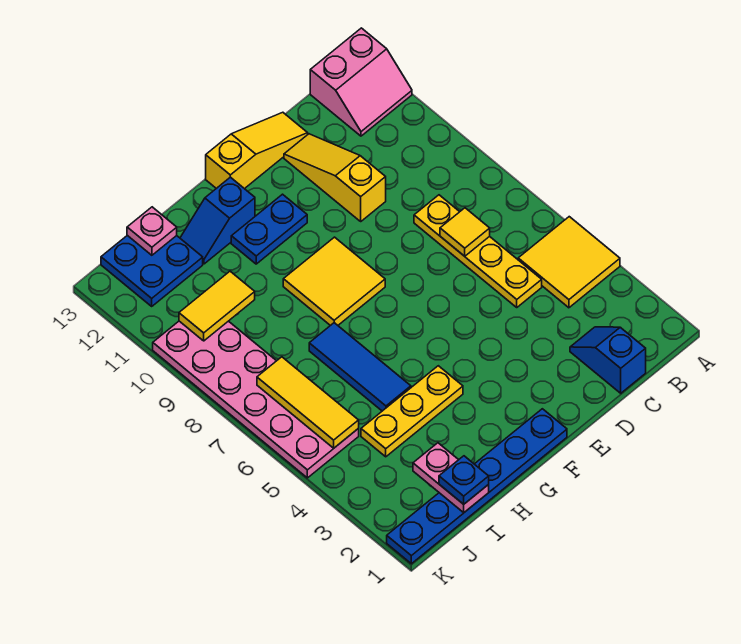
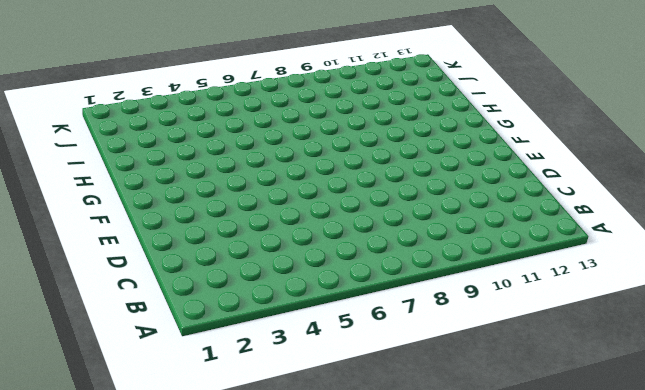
none -> yellow tile A4:B5 level 1
none -> pink slope A12:B13 level 1 top 13
none -> blue slope C1:C2 level 1 top 1

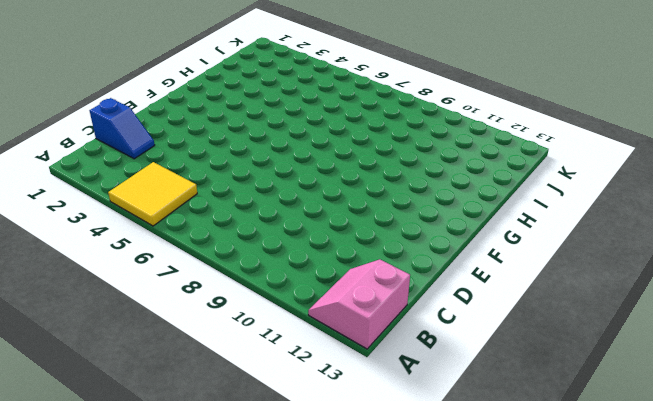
none -> yellow plate C5:C8 level 1
none -> yellow slope D10:D12 level 1 top 10
none -> yellow slope D13:F13 level 1 top F

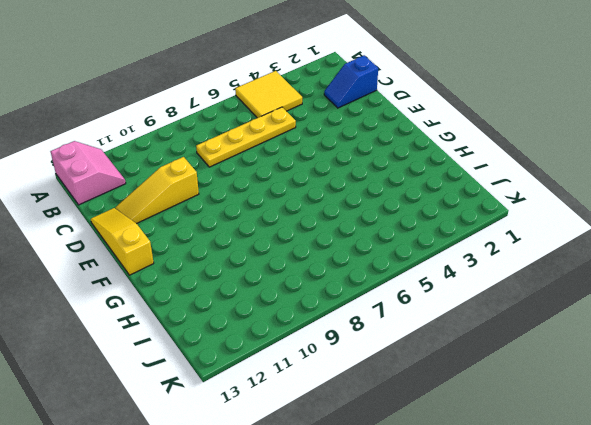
none -> blue plate F1:K1 level 1
none -> yellow tile F8:G9 level 1
none -> blue plate F11:G11 level 1

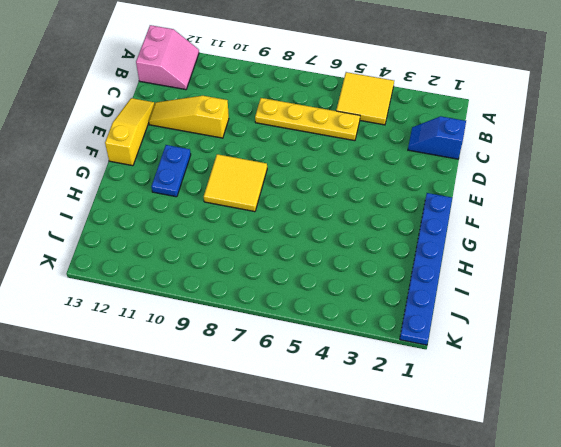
none -> yellow plate G4:I4 level 1
none -> blue slope G12:H12 level 1 top G
none -> blue tile H5:H7 level 1

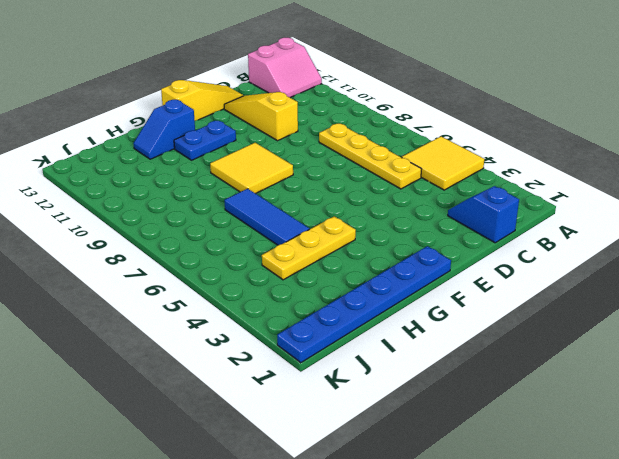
none -> blue plate I12:J13 level 1
none -> pink plate J5:K10 level 1
none -> yellow tile C7 level 2

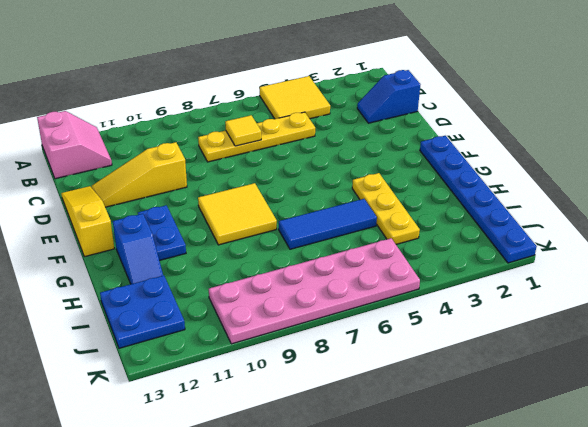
none -> pink plate I1:I2 level 2
none -> yellow tile I10:J10 level 2
none -> pink plate I13 level 2

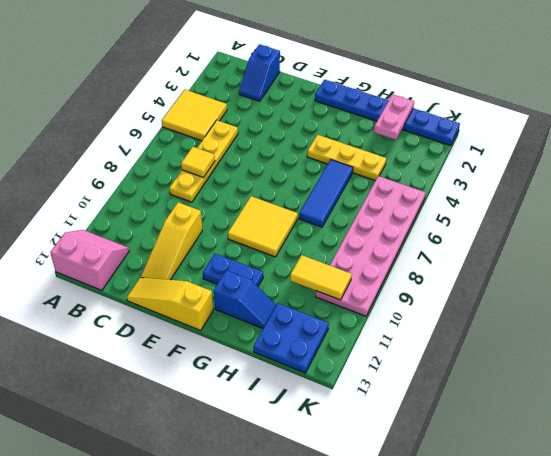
none -> pink plate I13 level 2
none -> yellow tile J5:J7 level 2
none -> blue plate I1 level 3

